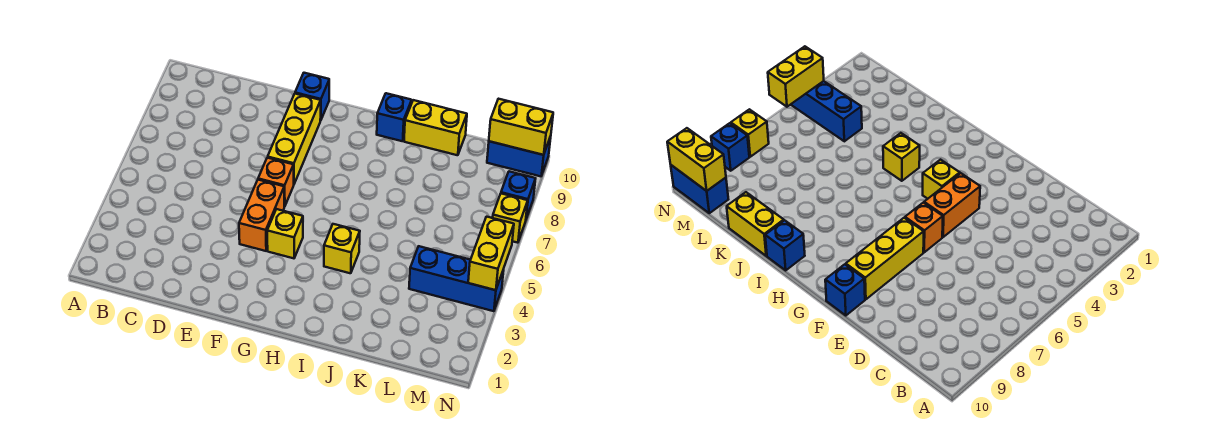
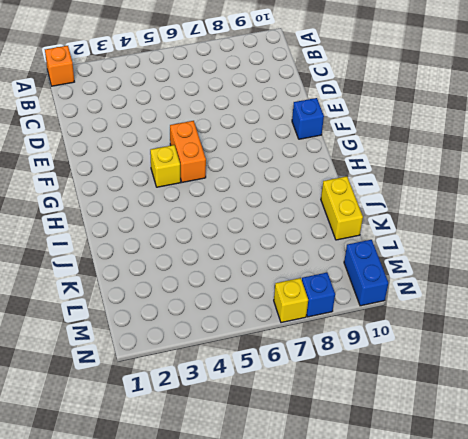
orange brick A1 level 1 -> orange brick F6 level 1
orange brick F5:G5 level 1 -> orange brick F4:F5 level 1
none -> yellow brick F7:F9 level 1
none -> yellow brick I4 level 1
none -> blue brick I10 level 1

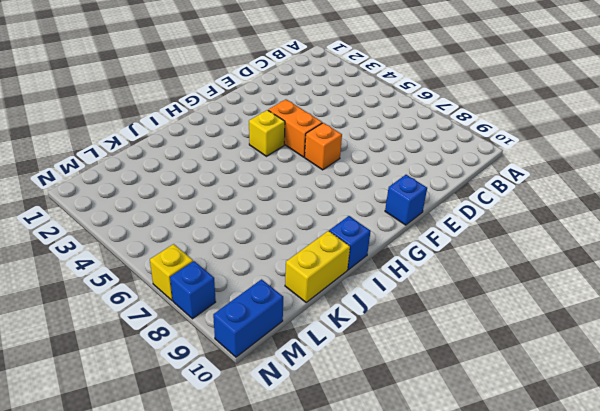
none -> yellow brick F7:F9 level 1
none -> yellow brick I4 level 1
none -> blue brick L4:N4 level 1

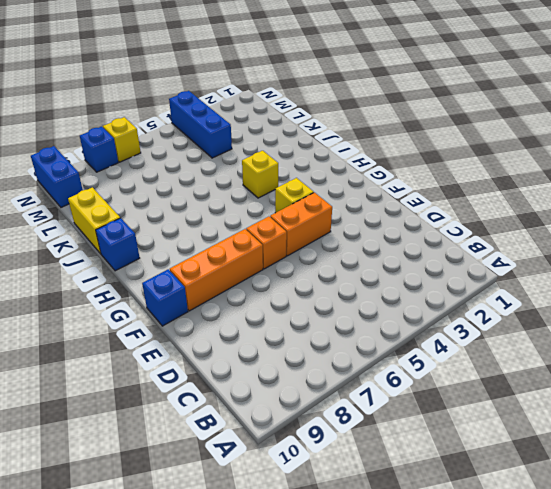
orange brick F7:F9 level 1 -> yellow brick F7:F9 level 1
none -> yellow brick M10:N10 level 2
none -> yellow brick N4:N5 level 2

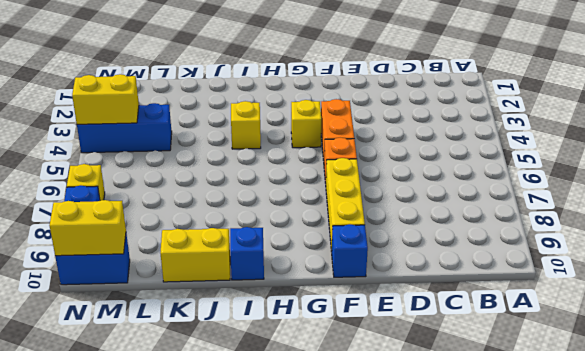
yellow brick M4:N4 level 2 -> yellow brick N4:N5 level 2

